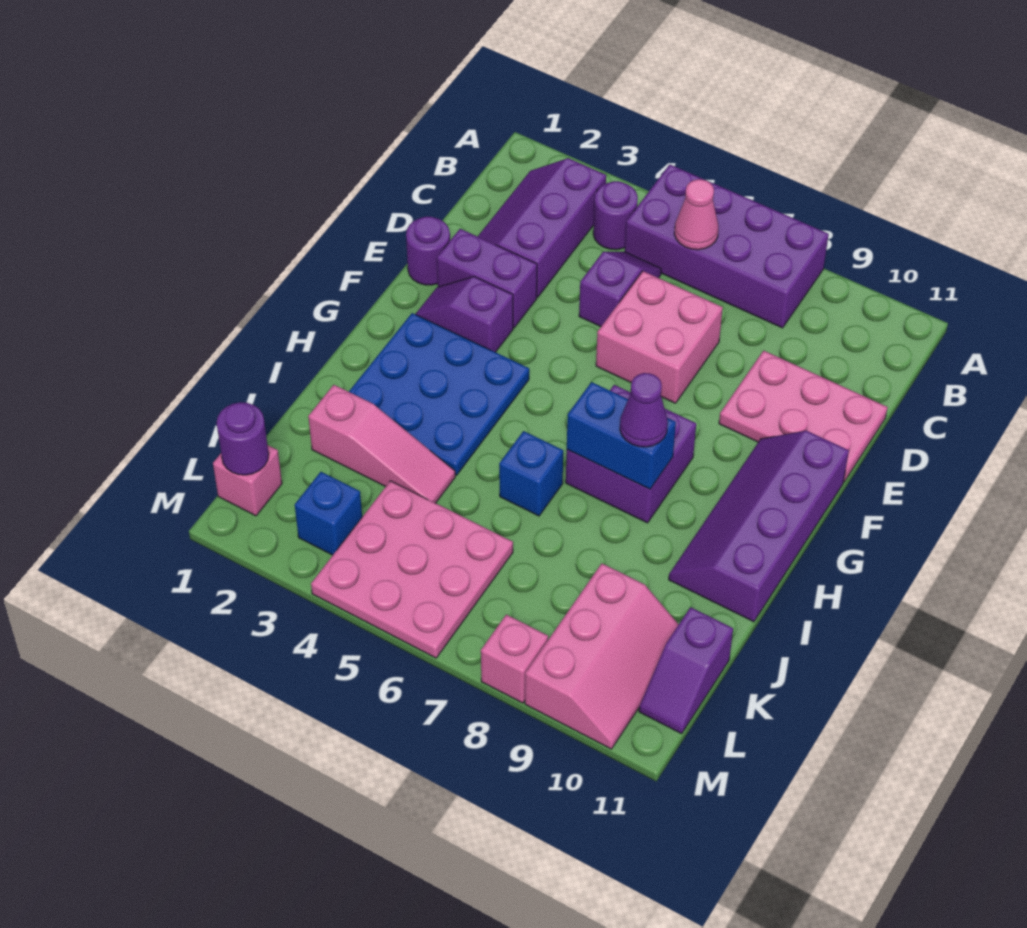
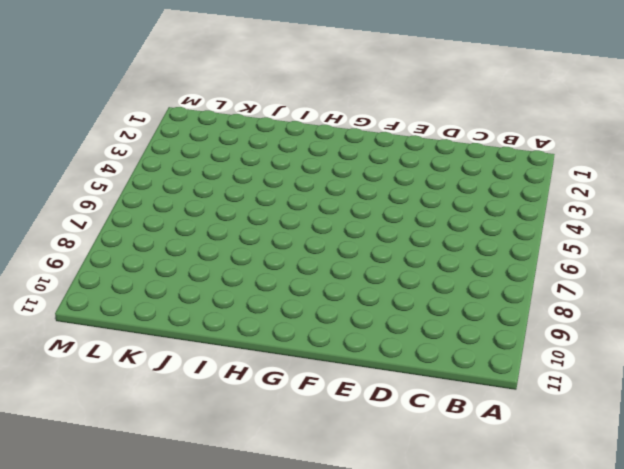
none -> purple brick A5:B8 level 1
none -> purple slope B2:D3 level 1 top 3
none -> purple round brick B4 level 1

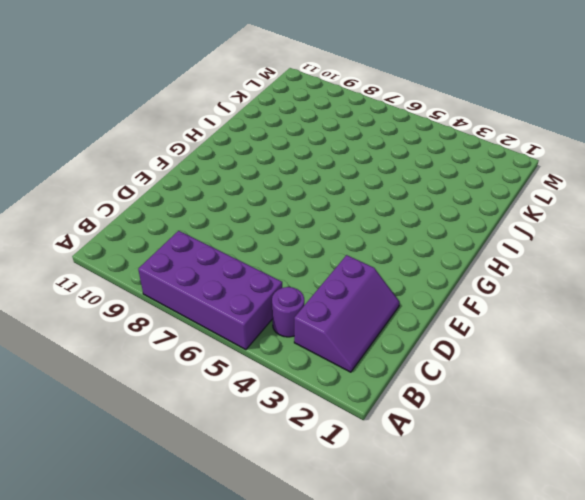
none -> purple slope C5:D5 level 1 top D
none -> pink brick D6:E7 level 1
none -> pink plate D9:E11 level 1

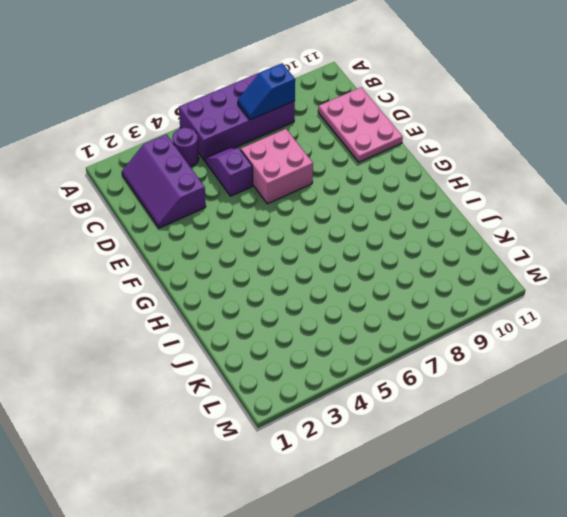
blue slope B7:B8 level 2 top 8 -> none
pink plate C10:E11 level 1 -> pink plate D9:E11 level 1
none -> purple round brick E1 level 1
none -> purple brick E2:E3 level 1
none -> purple slope F2:F3 level 1 top 3

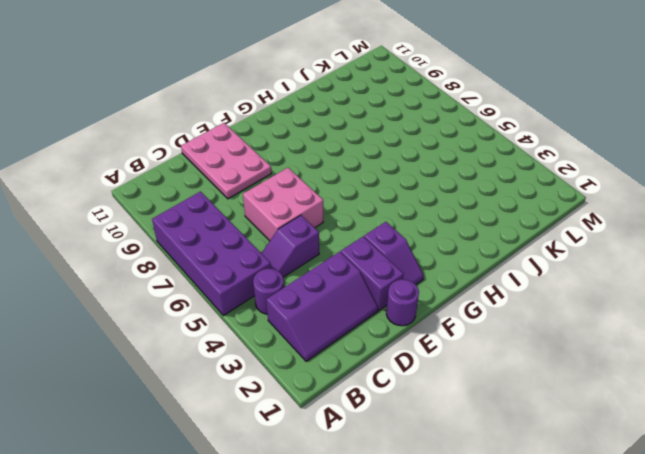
none -> purple slope F10:I11 level 1 top 11
none -> blue plate G2:I4 level 1
none -> purple brick G7:H8 level 1

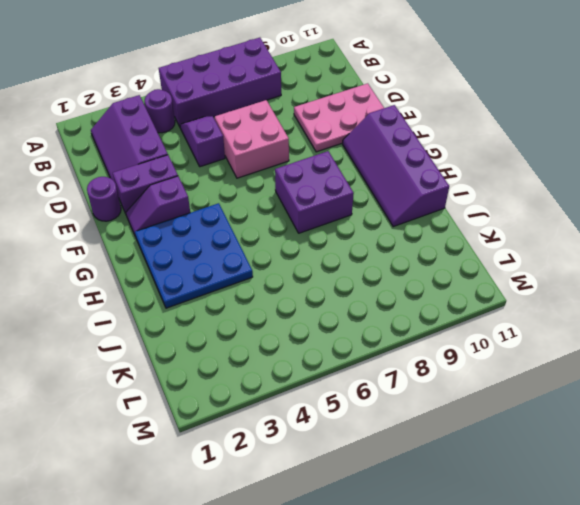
none -> blue brick I6 level 1
none -> pink slope J2:J4 level 1 top 2
none -> pink plate K4:M6 level 1

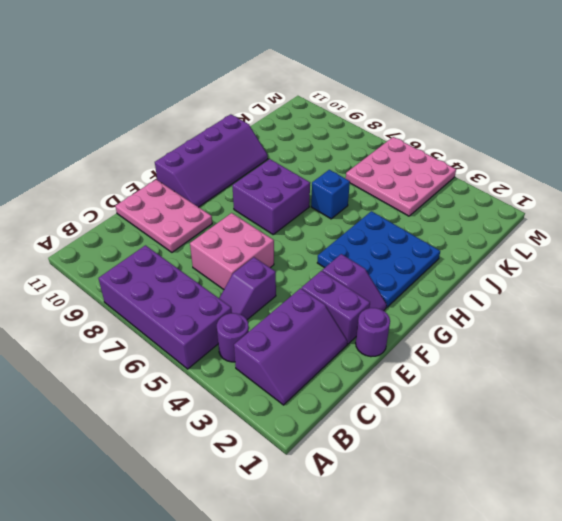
none -> pink slope J2:J4 level 1 top 2
none -> pink slope K9:M10 level 1 top 9
none -> purple slope K11:L11 level 1 top K

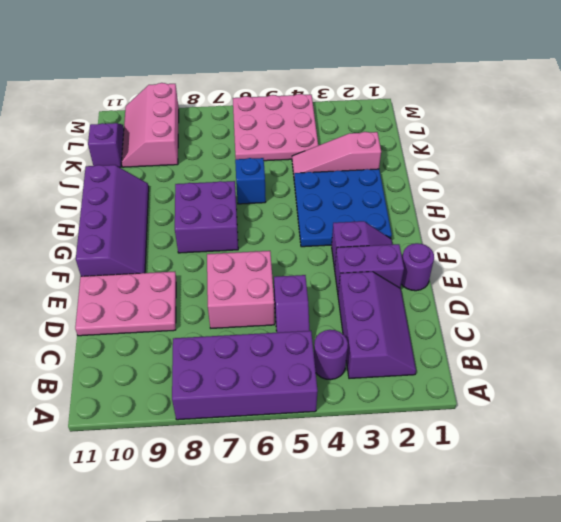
none -> pink brick L1 level 1
none -> blue brick L3 level 1
none -> pink brick M8 level 1

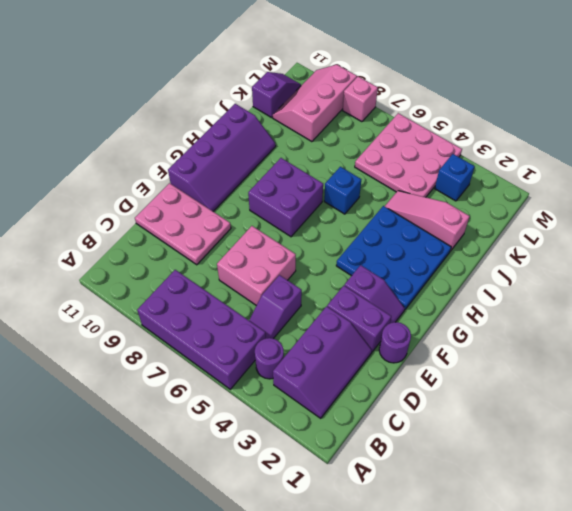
none -> pink brick L1 level 1
none -> pink cone B6 level 2
none -> blue brick H7:H8 level 2

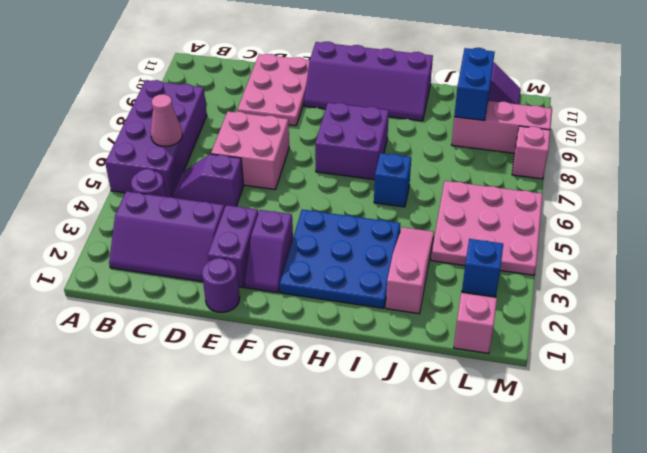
blue brick K9:K10 level 2 -> blue brick H7:H8 level 2
none -> purple round brick L1 level 2
none -> purple cone H8 level 3

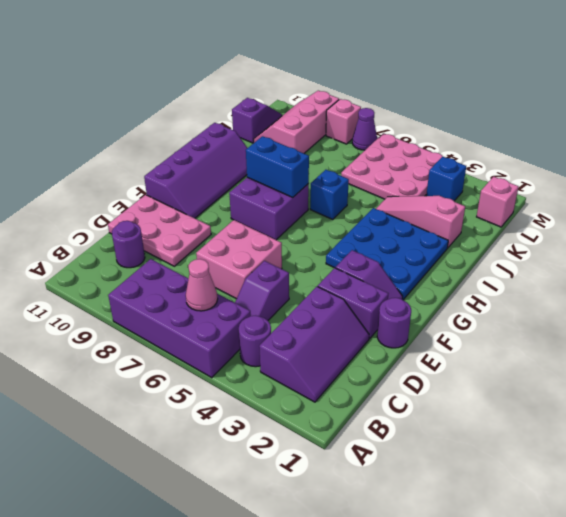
purple round brick C10 level 1 -> purple round brick L1 level 2
purple cone M7 level 1 -> purple cone H8 level 3

